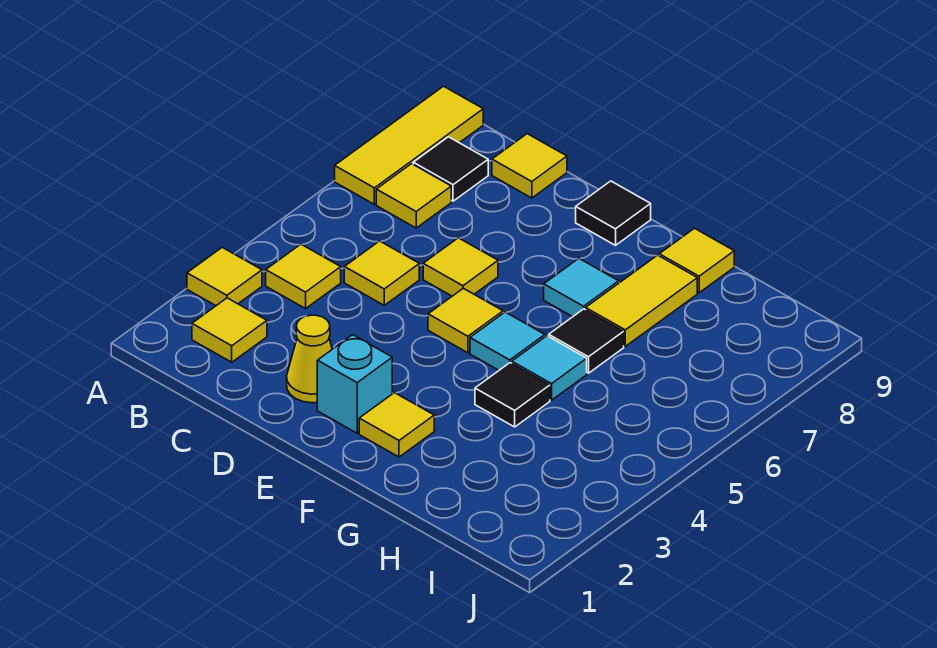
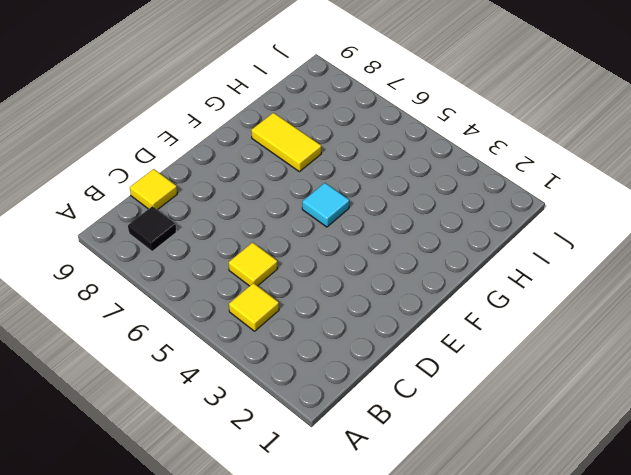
none -> yellow tile A3 level 1
none -> yellow tile A7:A9 level 1
none -> yellow tile B2 level 1

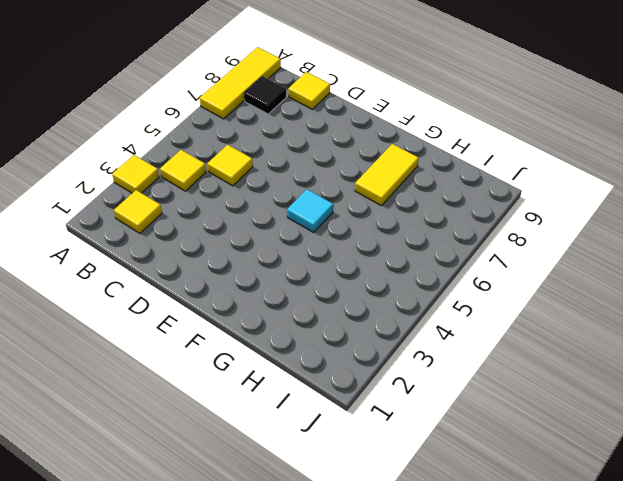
none -> yellow tile B7 level 1
none -> yellow cone D2 level 1
none -> yellow tile D6 level 1

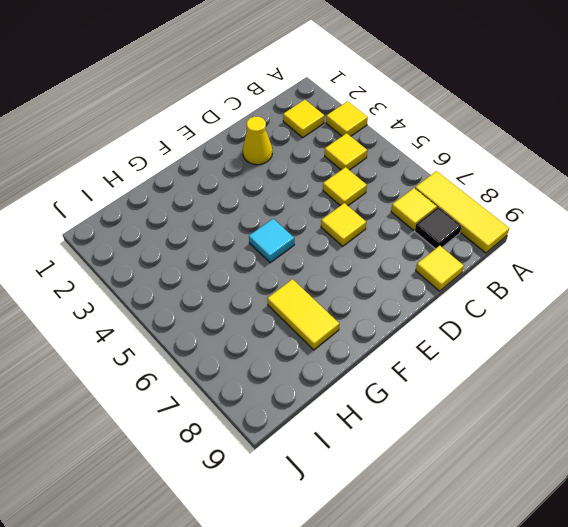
none -> cyan brick E2 level 1
none -> yellow tile E5 level 1
none -> black tile E9 level 1

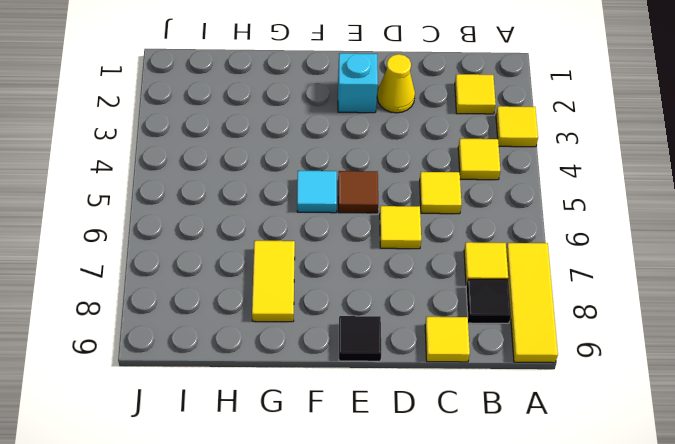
brown tile E5 level 1 -> yellow tile E5 level 1
none -> yellow tile F2 level 1
none -> cyan tile F7 level 1
none -> black tile G4 level 1

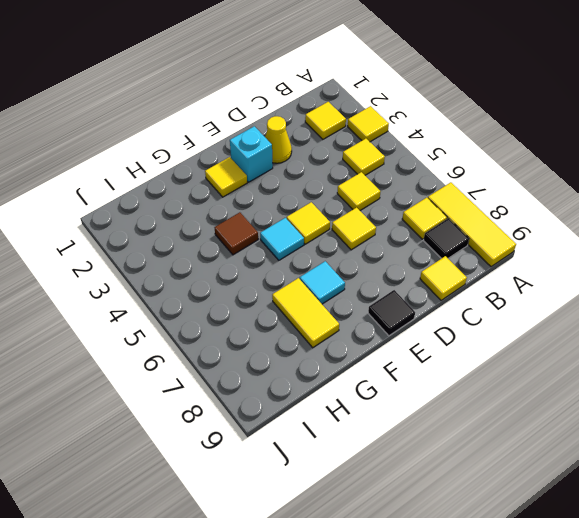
brown tile G4 level 1 -> black tile G4 level 1
none -> cyan tile G5 level 1
none -> black tile G6 level 1
none -> yellow tile G9 level 1

